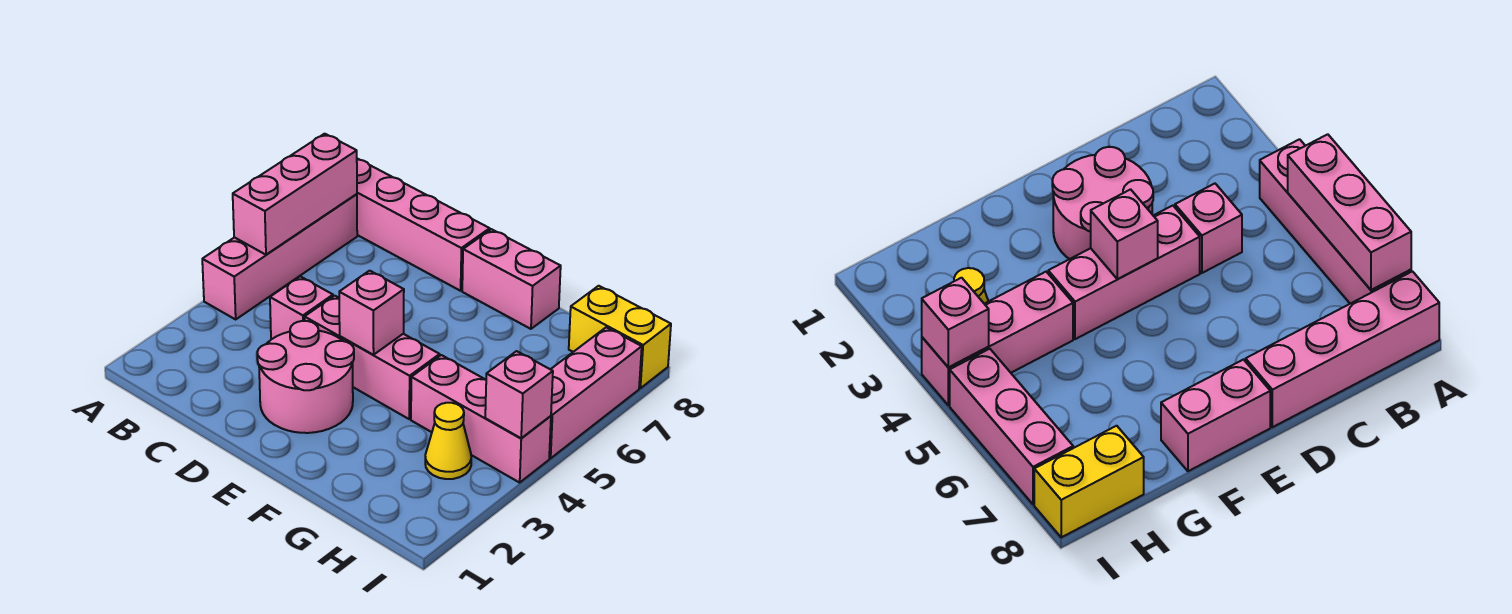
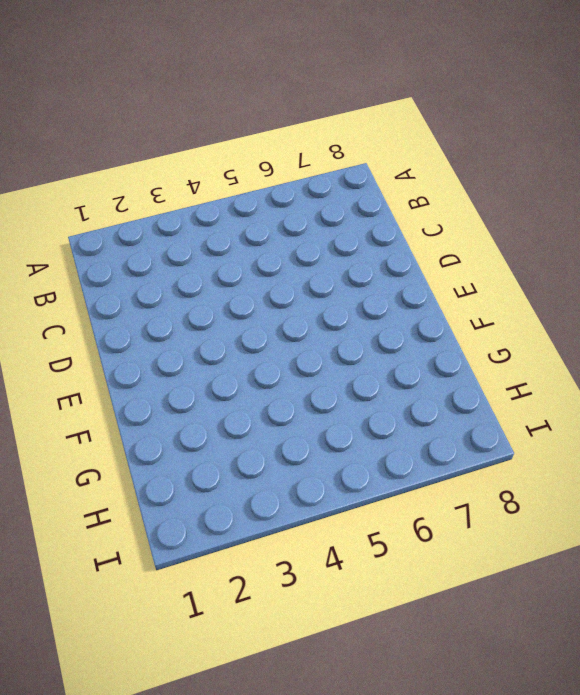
none -> pink brick A4:A7 level 1
none -> pink brick A8:D8 level 1
none -> pink brick C4 level 1

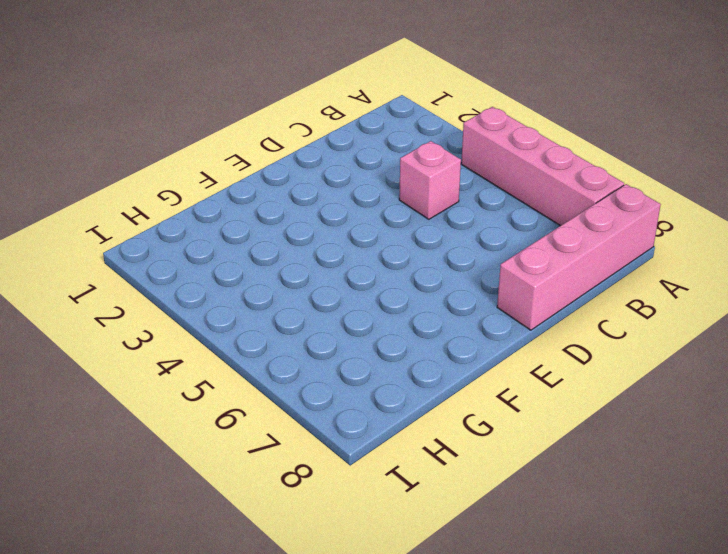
none -> pink round brick D2:E3 level 1
none -> pink brick D4:F4 level 1
none -> pink brick E8:F8 level 1

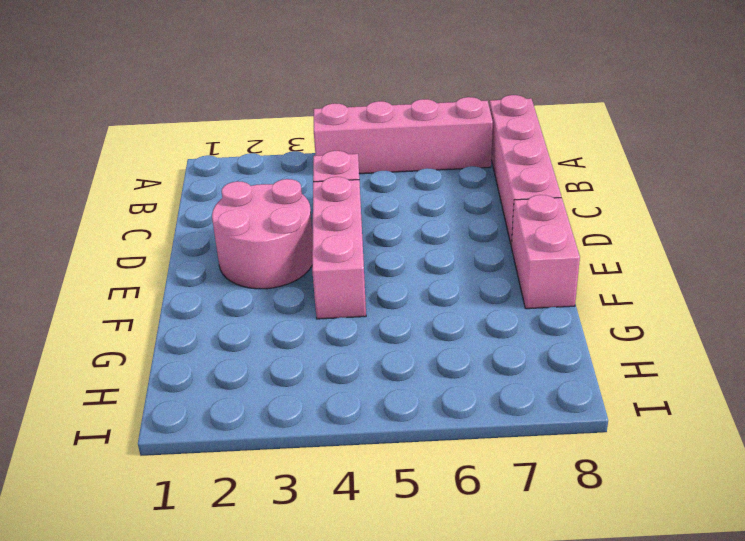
none -> pink brick G4:I4 level 1
none -> yellow cone H3 level 1
none -> yellow brick H8:I8 level 1

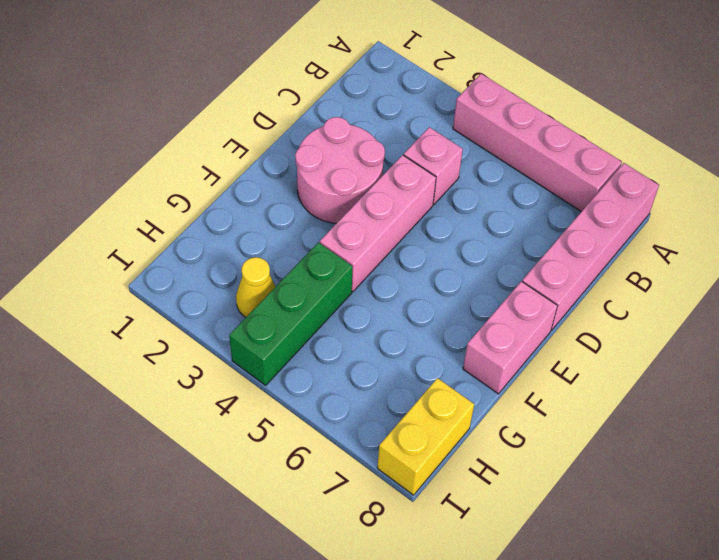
green brick G4:I4 level 1 -> pink brick G4:I4 level 1
none -> pink brick I5:I7 level 1
none -> pink brick A5:A7 level 2
none -> pink brick E4 level 2

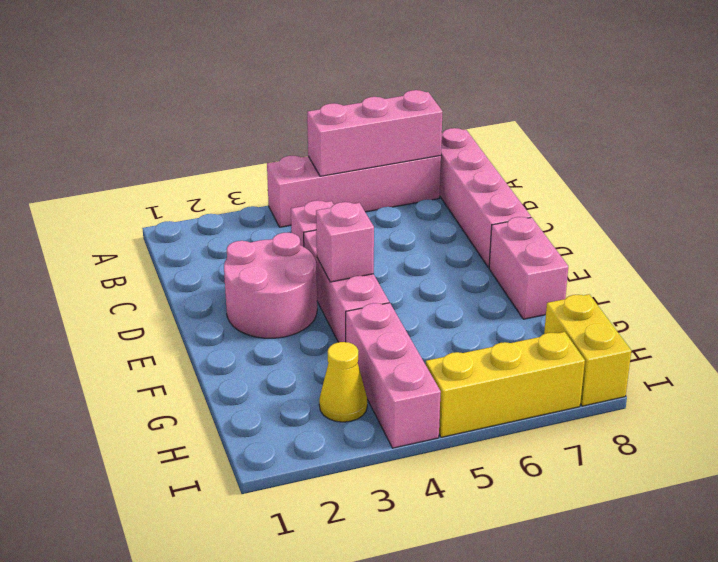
yellow brick I5:I7 level 1 -> pink brick I5:I7 level 1
none -> pink brick I4 level 2

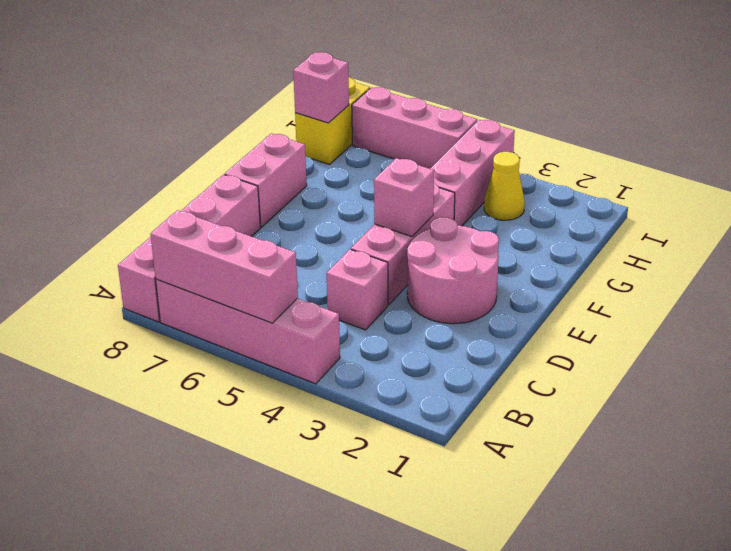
pink brick H8 level 2 -> pink brick I4 level 2

